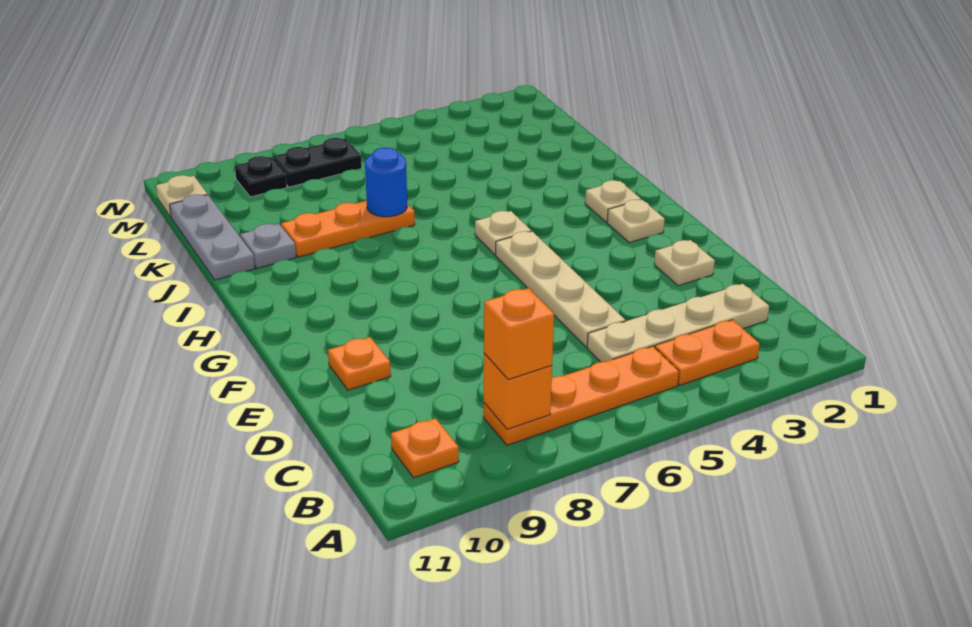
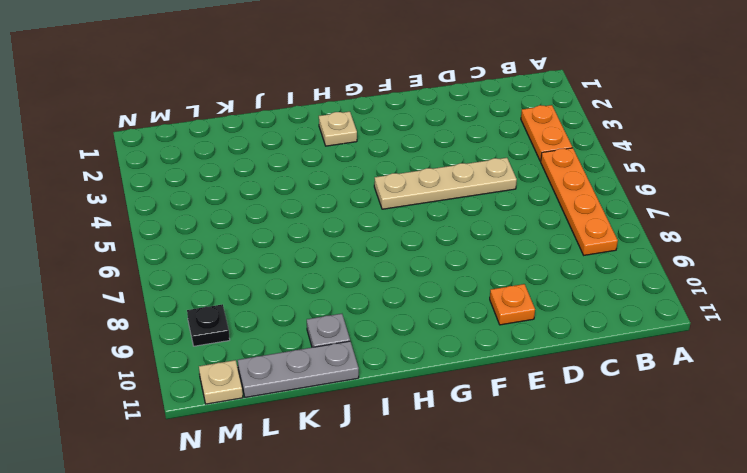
none -> orange plate B10 level 1
none -> tan plate C2:C5 level 1
none -> tan plate E2 level 1

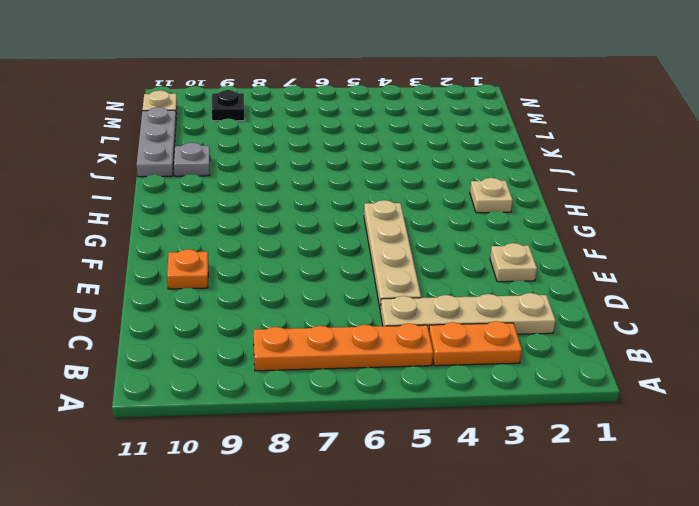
none -> orange plate B10 level 1
none -> tan plate G2 level 1
none -> tan plate H5 level 1

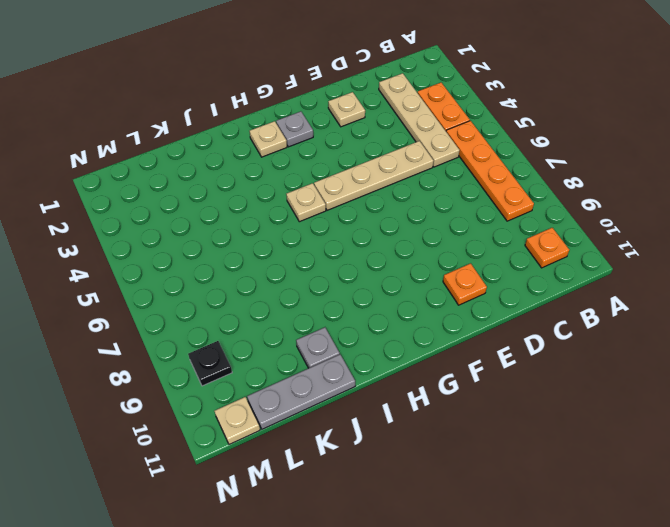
grey plate G2 level 1 -> tan plate G2 level 1
none -> orange plate J7:J9 level 1
none -> black plate M7:M8 level 1
none -> orange brick B8 level 2

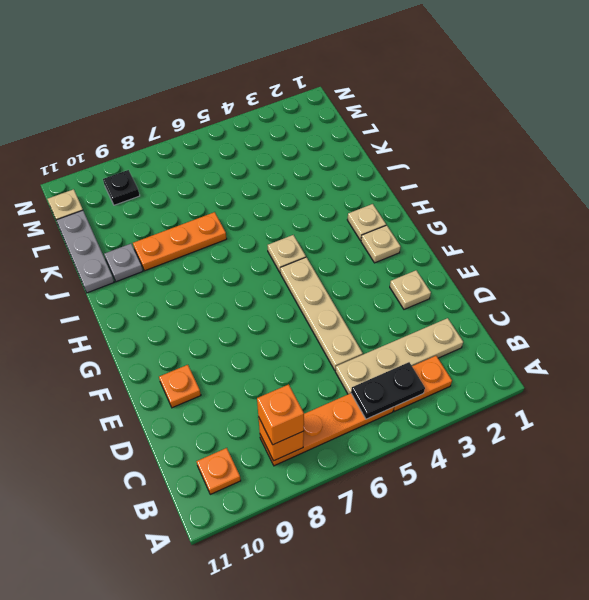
black plate B4:B5 level 2 -> black plate M7:M8 level 1
none -> blue round brick J7 level 2

